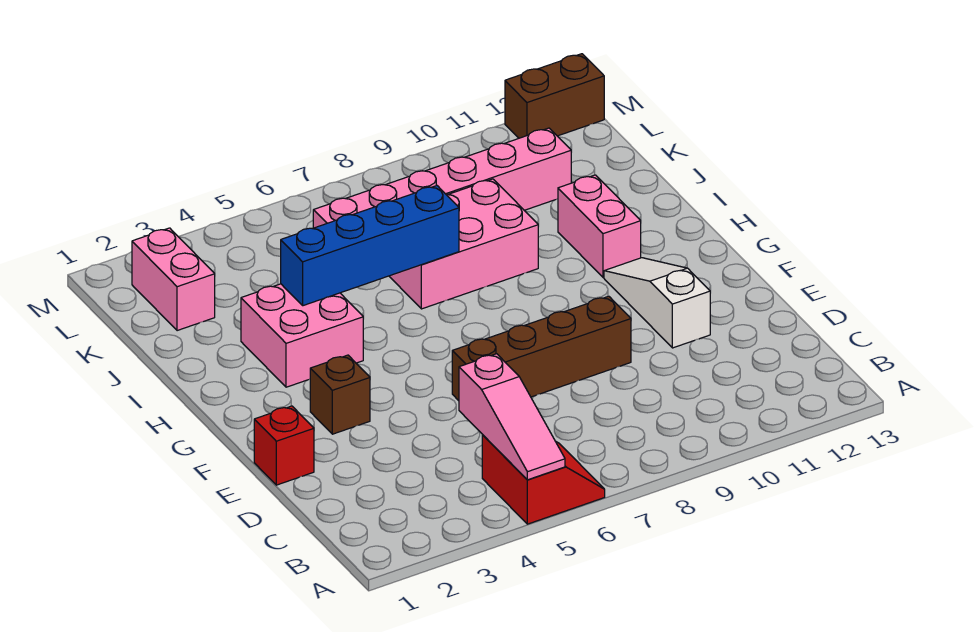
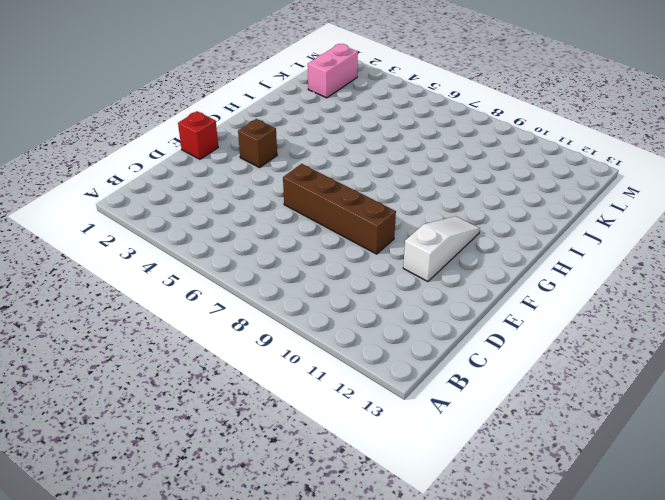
none -> red slope A5:B6 level 1 top 5
none -> pink brick H3:I4 level 1
none -> pink brick H11:I11 level 1

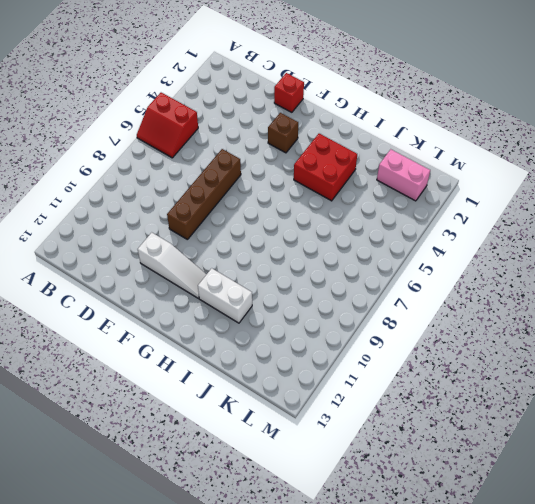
red brick H3:I4 level 1 -> pink brick H3:I4 level 1
white brick H11:I11 level 1 -> pink brick H11:I11 level 1
none -> pink brick I7:J9 level 1
none -> pink brick K6:K11 level 1
none -> brown brick M12:M13 level 1

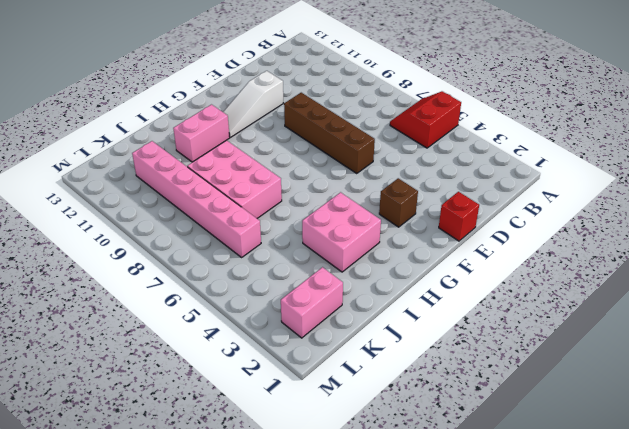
none -> brown brick M12:M13 level 1
none -> pink slope A5:C5 level 2 top C
none -> blue brick I4:I7 level 2

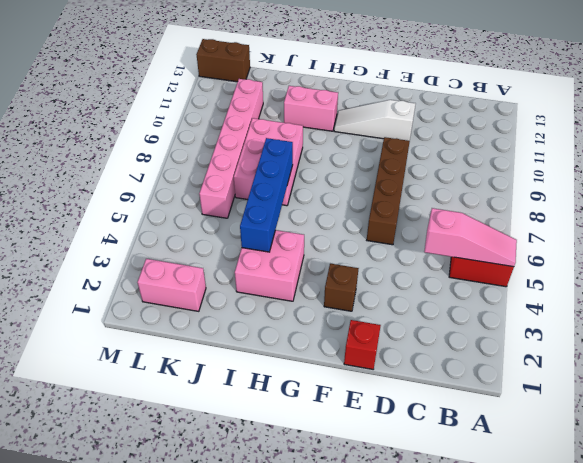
brown brick L13:M13 level 1 -> brown brick M12:M13 level 1

